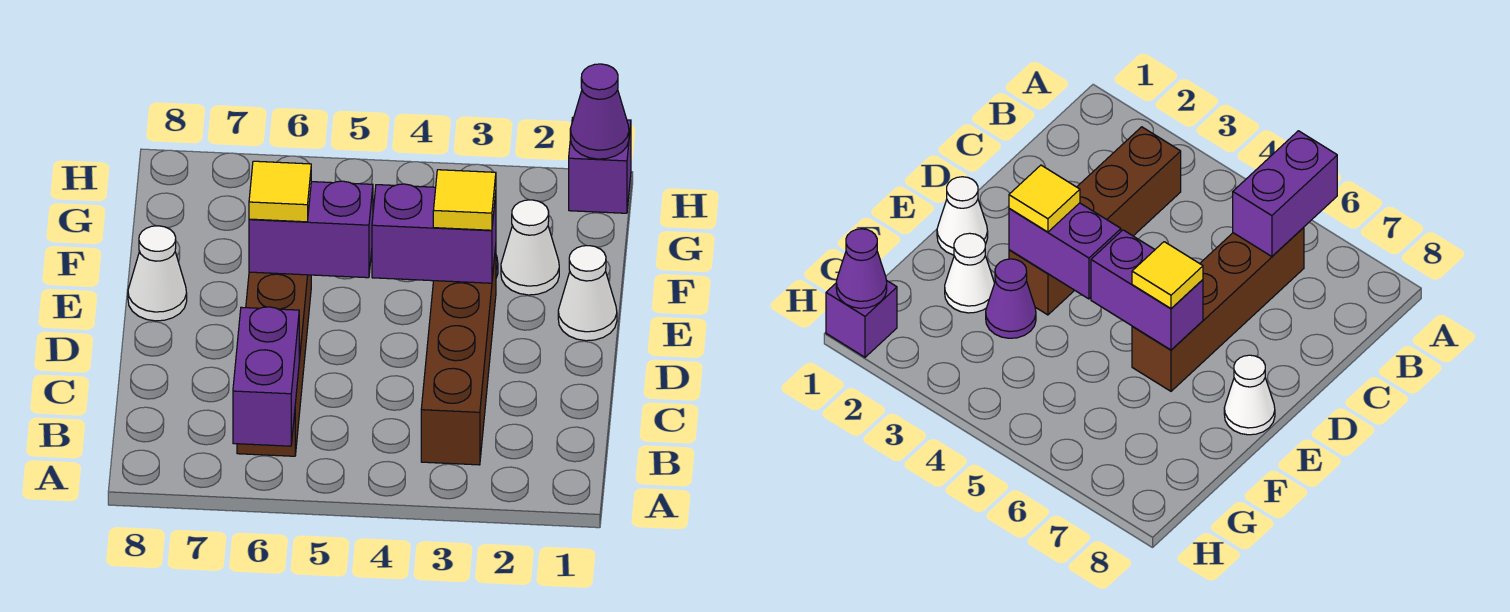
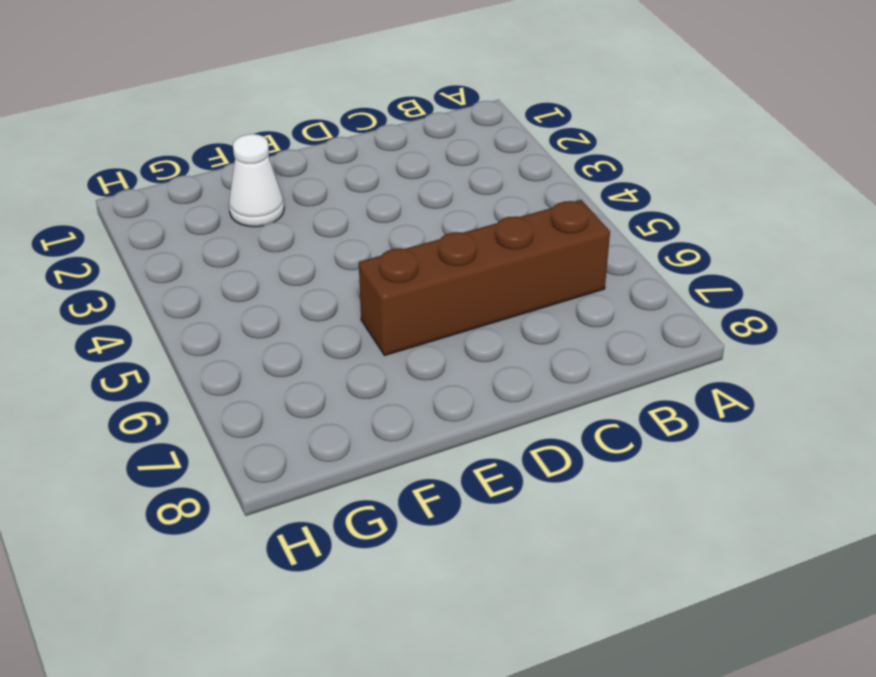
none -> brown brick B3:E3 level 1
none -> white cone E1 level 1
none -> white cone E8 level 1

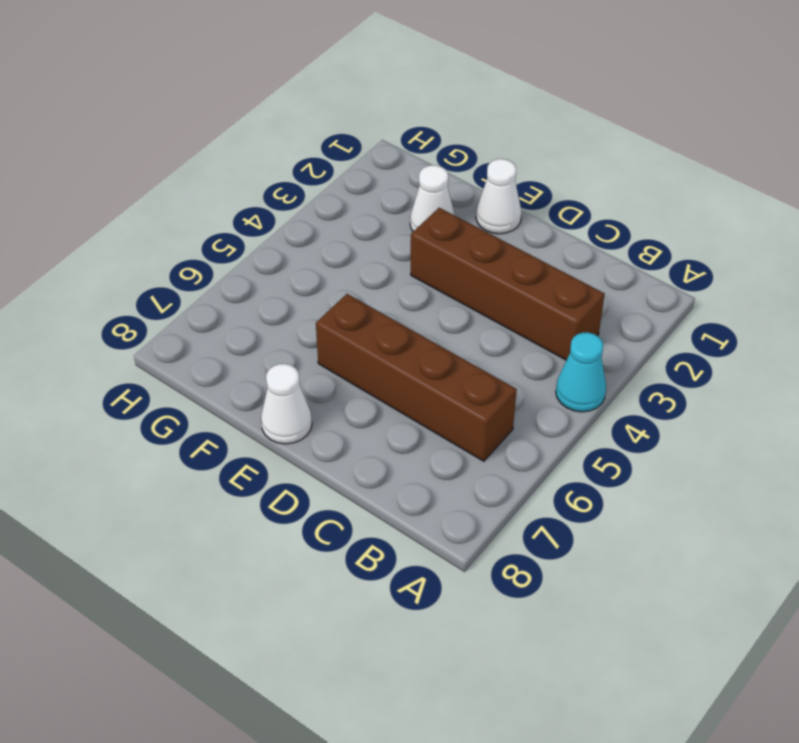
cyan cone A4 level 1 -> none
none -> purple cone F3 level 1
none -> purple brick H1 level 1
none -> purple brick A6:B6 level 2

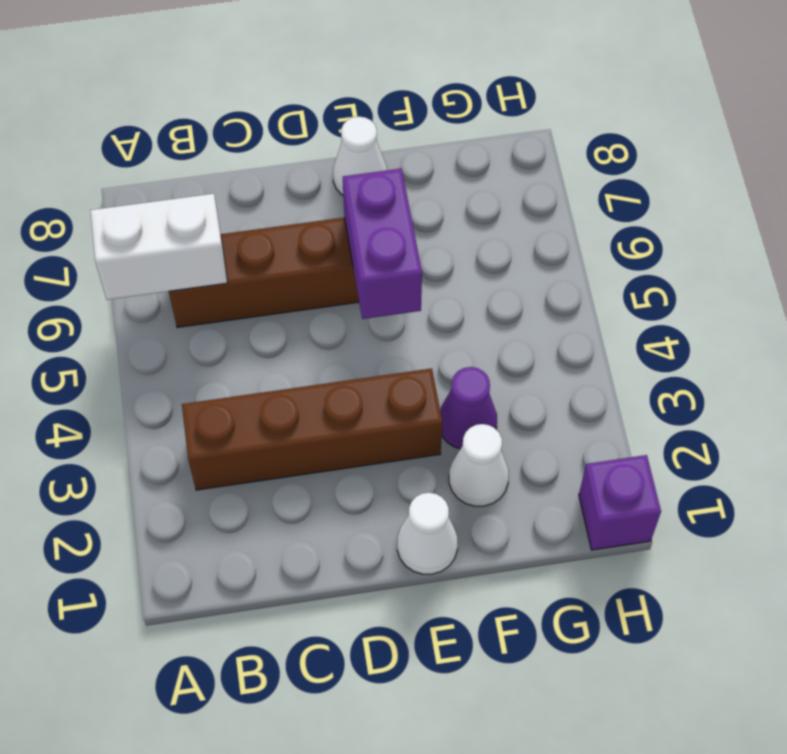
white brick A6:B6 level 2 -> purple brick A6:B6 level 2
none -> purple brick E3:E4 level 2
none -> purple cone H1 level 2
none -> yellow tile E3 level 3

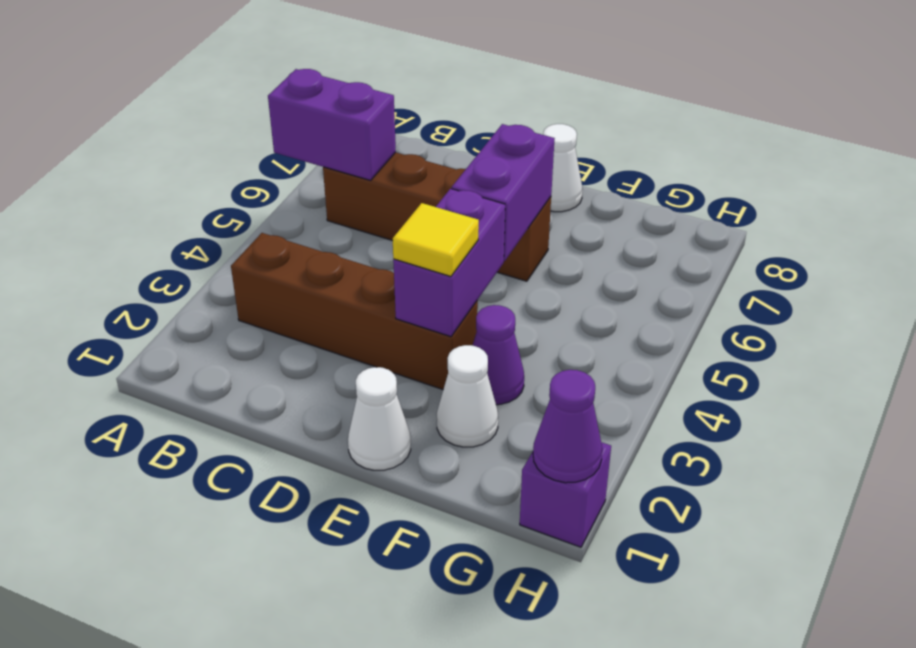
none -> yellow tile E6 level 3

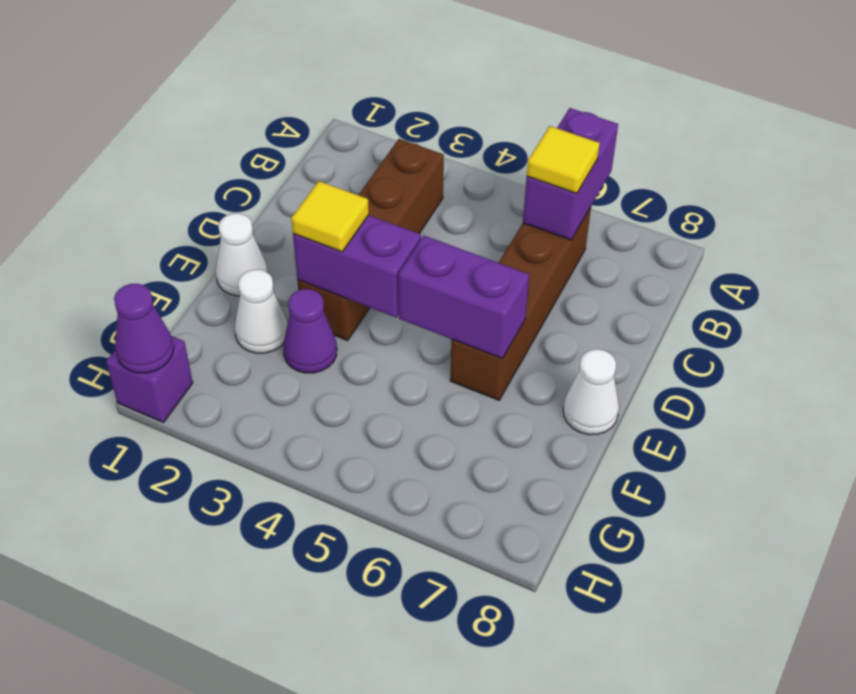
yellow tile B6 level 3 -> yellow tile E6 level 3

